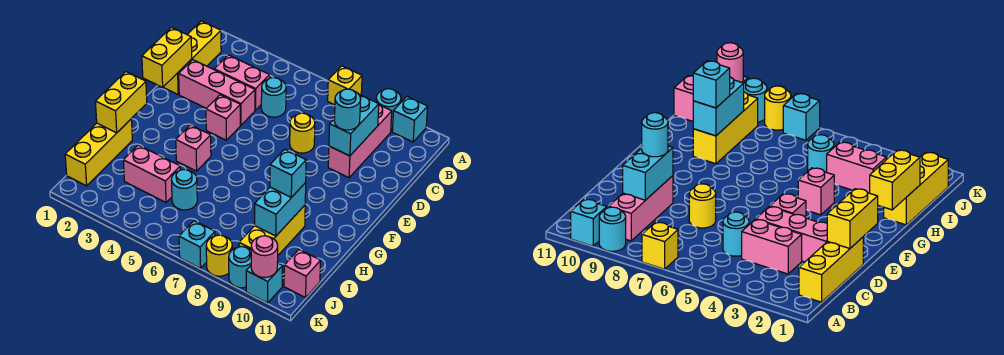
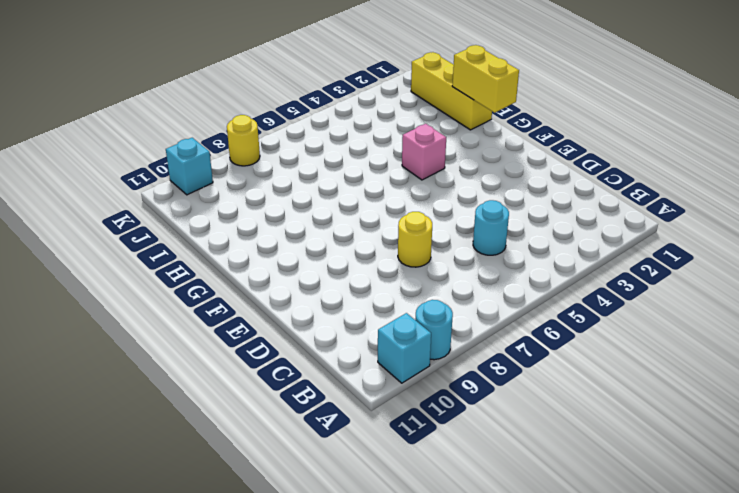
none -> yellow brick A7 level 1
none -> yellow brick B1:D1 level 1
none -> pink brick B9:D9 level 1

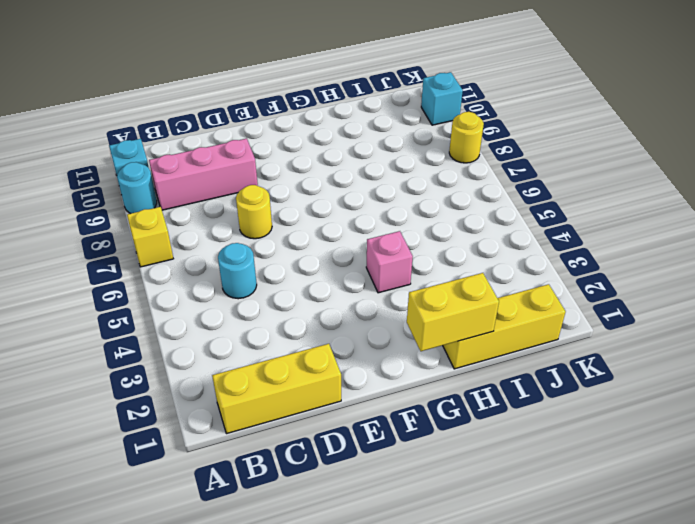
none -> pink brick C3:C4 level 1
none -> pink brick D2:D4 level 1
none -> pink brick E4 level 1

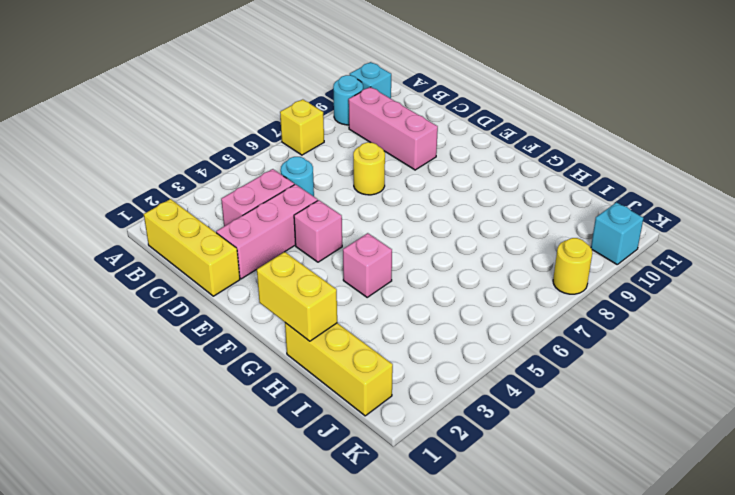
none -> yellow brick H9:J9 level 1
none -> pink brick I3:I4 level 1
none -> cyan round brick I5 level 1

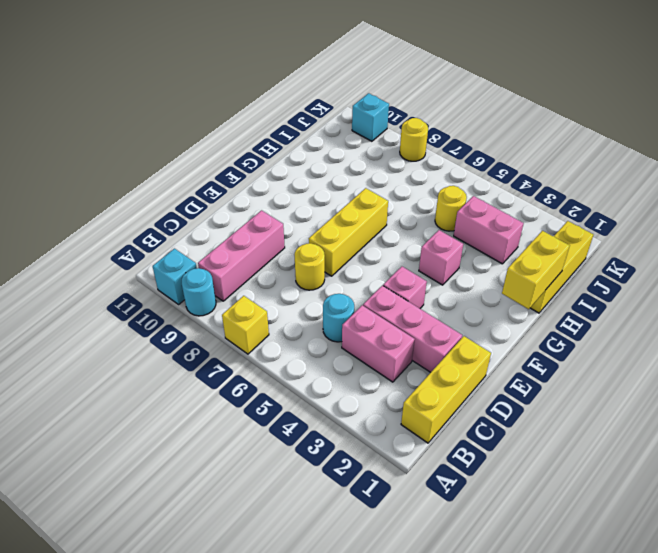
yellow brick E7:G7 level 1 -> yellow brick H9:J9 level 1
yellow round brick I5 level 1 -> cyan round brick I5 level 1
none -> pink brick J11 level 1
none -> cyan brick K7 level 1
none -> cyan round brick K9 level 1

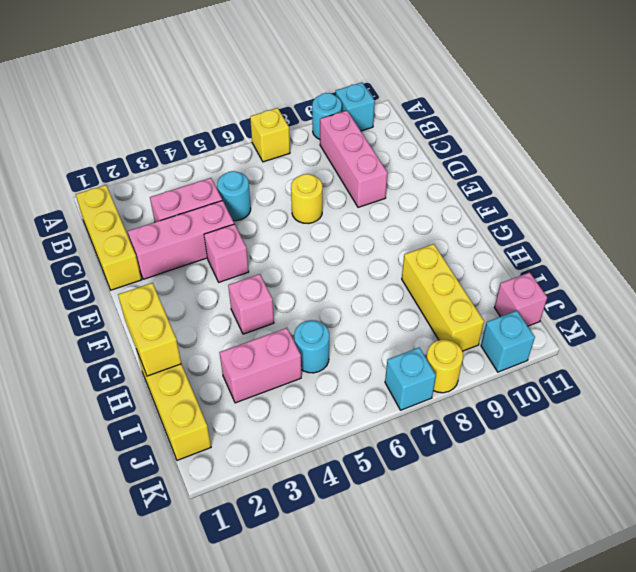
none -> cyan round brick K9 level 1
none -> cyan brick C9:D9 level 2
none -> yellow brick D1:E1 level 2

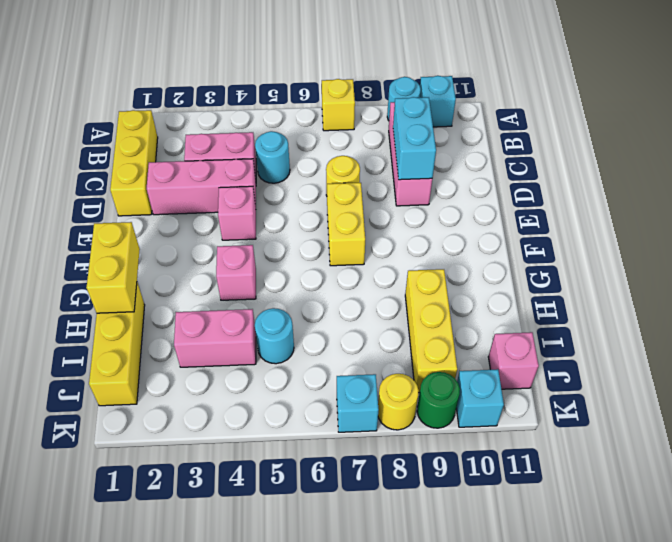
yellow brick E7:F7 level 1 -> yellow brick D1:E1 level 2
green round brick K9 level 1 -> cyan round brick K9 level 1
none -> cyan brick H9:I9 level 2
none -> pink round brick K10 level 2
none -> cyan round brick D9 level 3

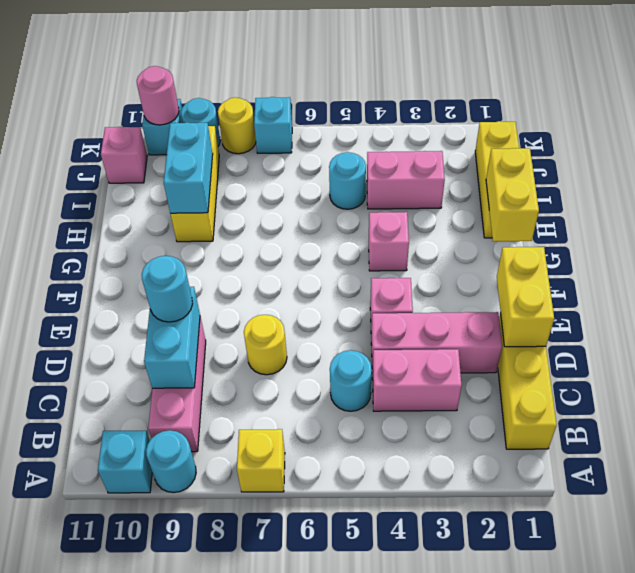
none -> cyan brick H9 level 3

